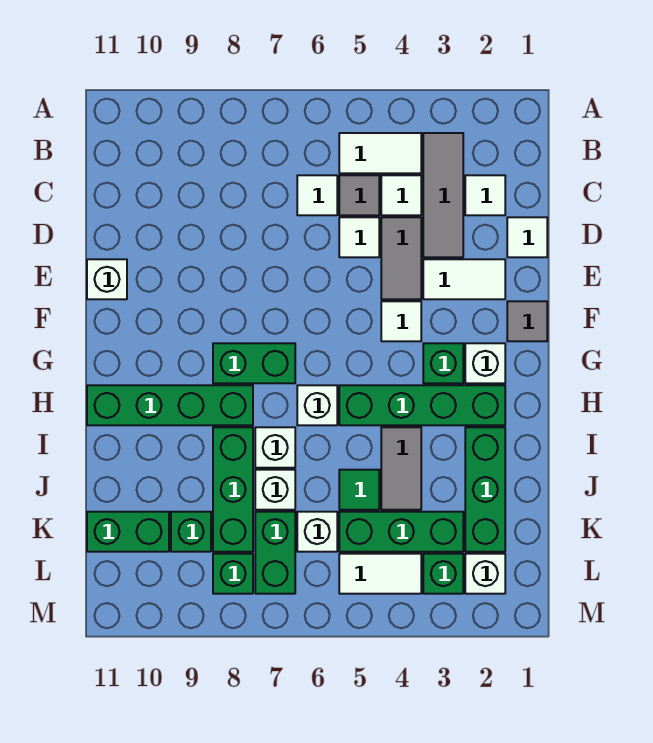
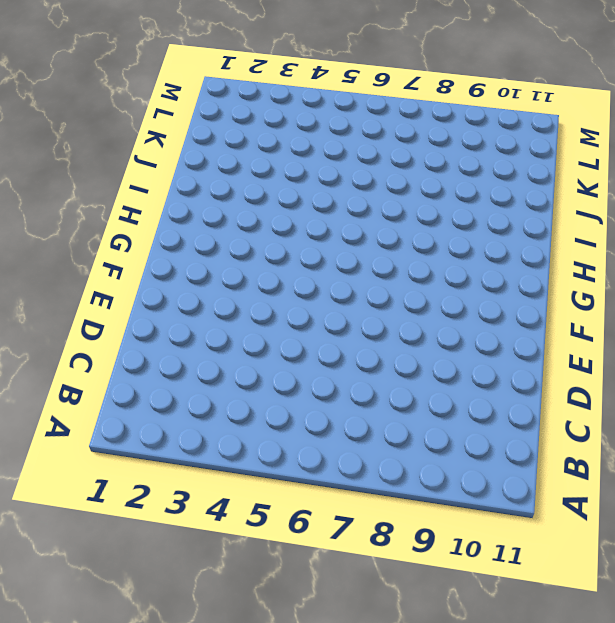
none -> grey tile B3:D3 level 1
none -> white tile B4:B5 level 1
none -> white tile C2 level 1
none -> white tile C4 level 1

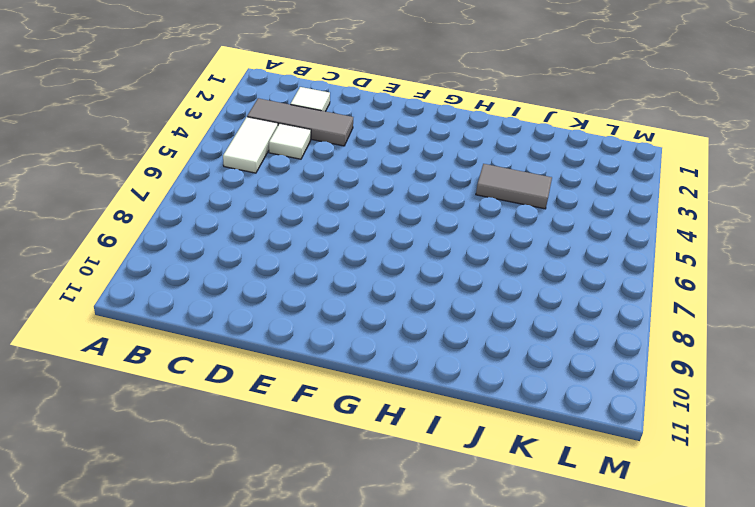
none -> grey tile C5 level 1
none -> white tile C6 level 1
none -> white tile D1 level 1
none -> grey tile D4:E4 level 1

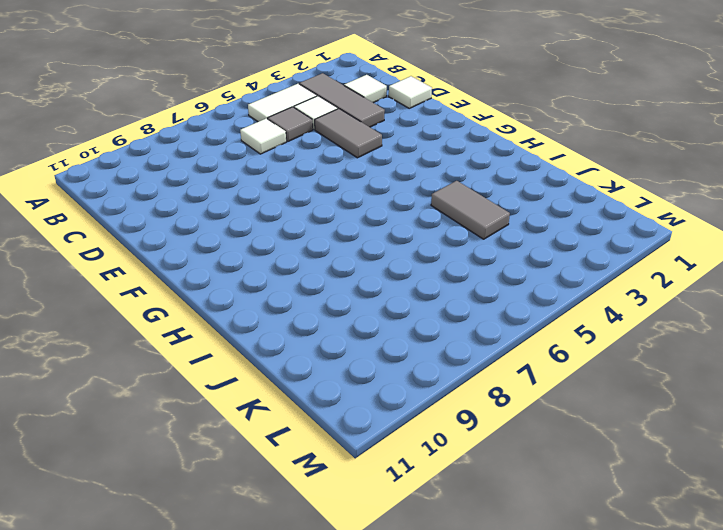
none -> white tile D5 level 1
none -> white tile E2:E3 level 1
none -> white brick E11 level 1
none -> grey tile F1 level 1

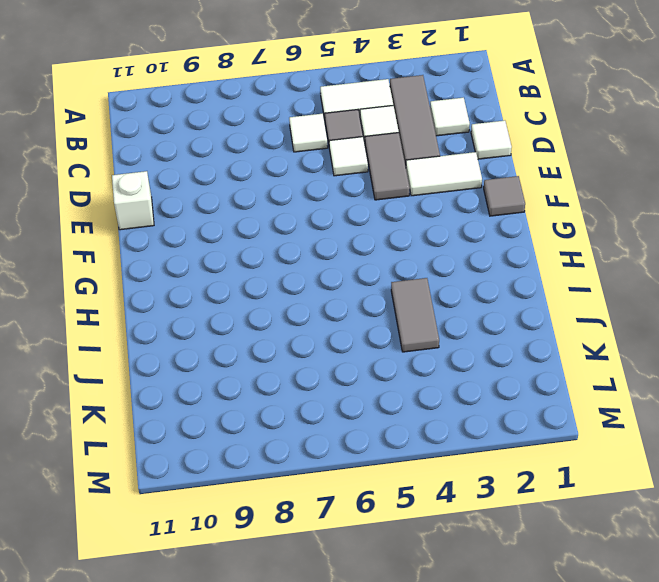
none -> white tile F4 level 1
none -> white brick G2 level 1
none -> green brick G3 level 1
none -> green brick G7:G8 level 1

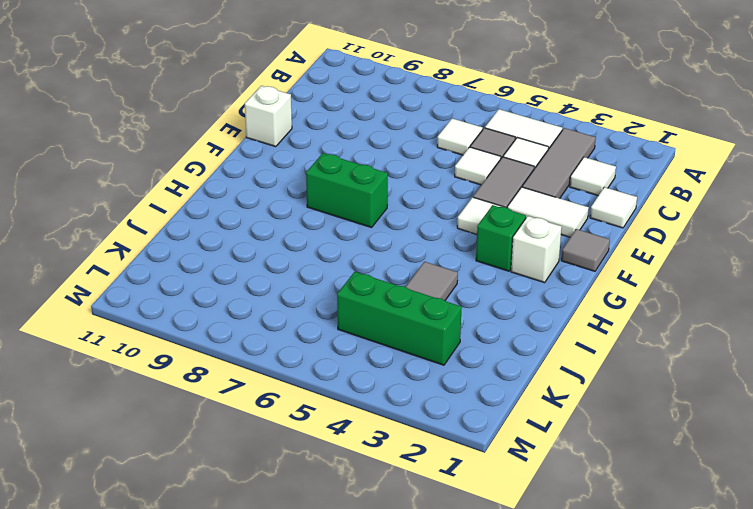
none -> green brick H2:H5 level 1
none -> white brick H6 level 1
none -> green brick H8:H11 level 1
none -> green brick I2:K2 level 1

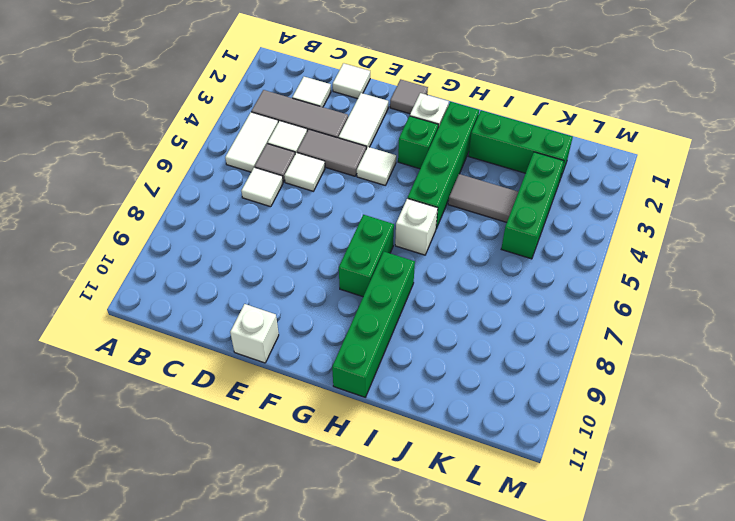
none -> white brick I7 level 1
none -> green brick I8:K8 level 1
none -> green tile J5 level 1
none -> white brick J7 level 1

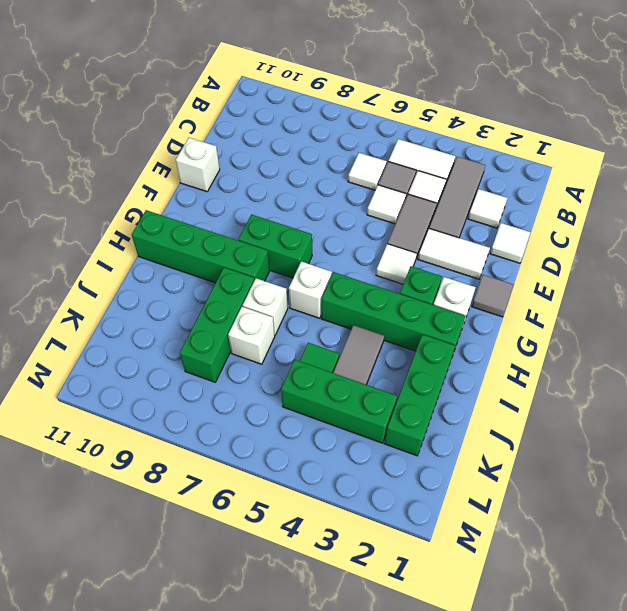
none -> white brick K6 level 1
none -> green brick K7:L7 level 1
none -> green brick K9 level 1
none -> green brick K10:K11 level 1

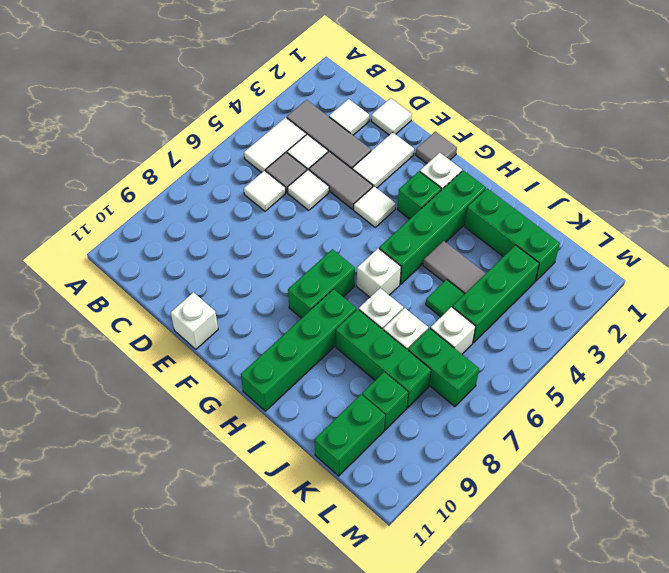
none -> white brick L2 level 1
none -> green brick L3 level 1
none -> white tile L4:L5 level 1
none -> green brick L8 level 1

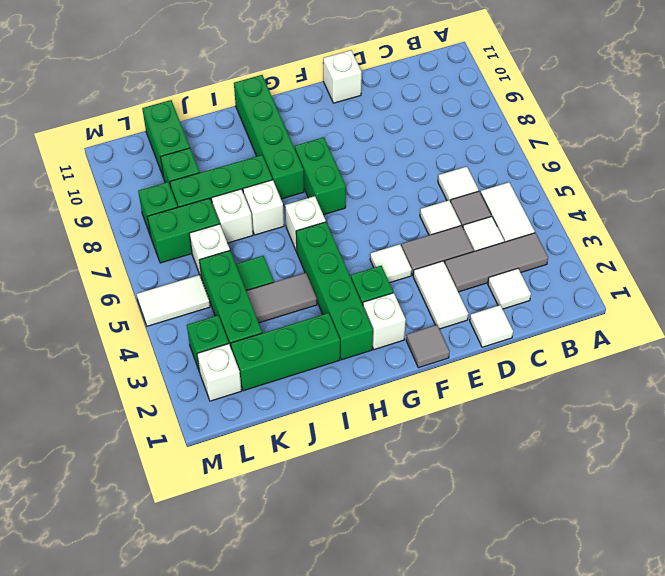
white tile L5:M5 level 1 -> white tile L4:L5 level 1

